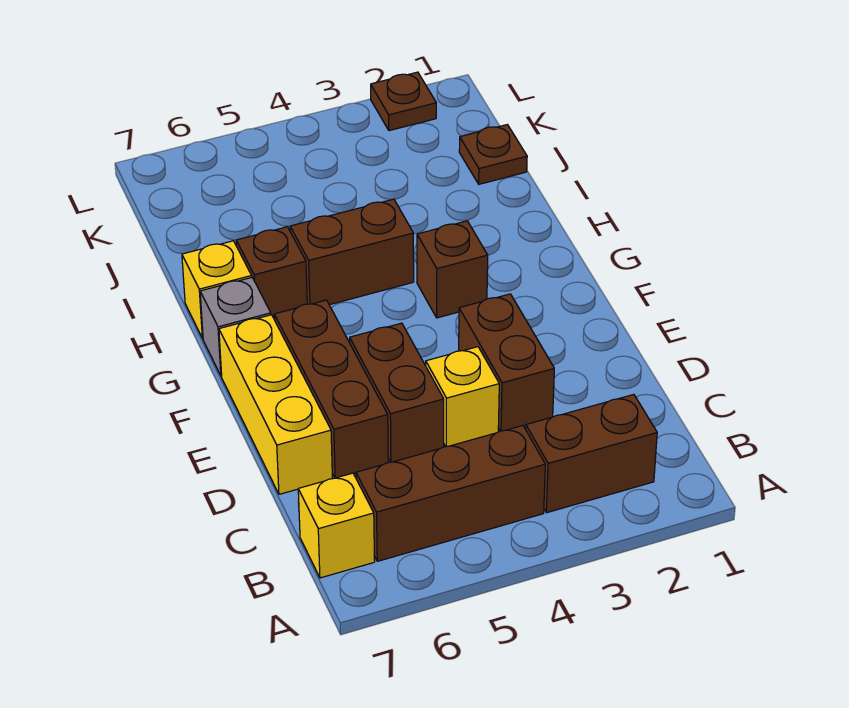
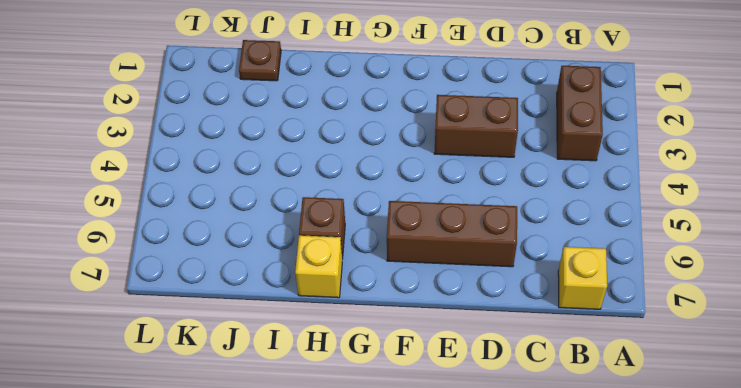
none -> brown brick B4:B6 level 1
none -> yellow brick D4 level 1
none -> brown brick D5:E5 level 1

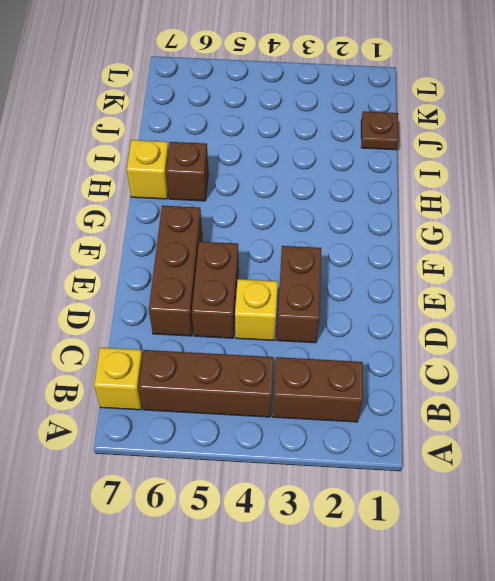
none -> yellow brick D7:F7 level 1
none -> brown brick G3 level 1
none -> grey brick G7 level 1

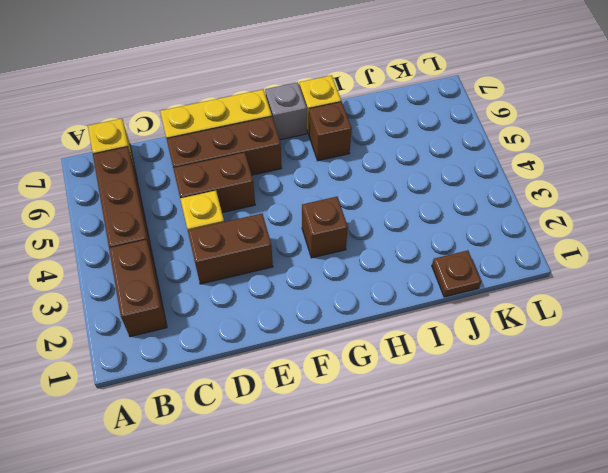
none -> brown brick H4:H5 level 1
none -> brown plate L2 level 1

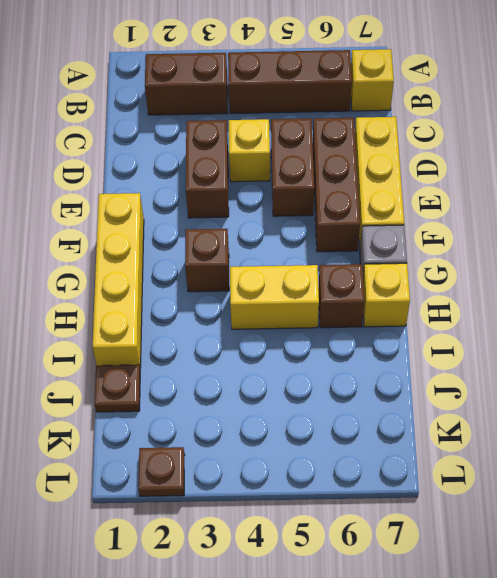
yellow brick F1:I1 level 1 -> none
yellow brick H4:H5 level 1 -> brown brick H4:H5 level 1

